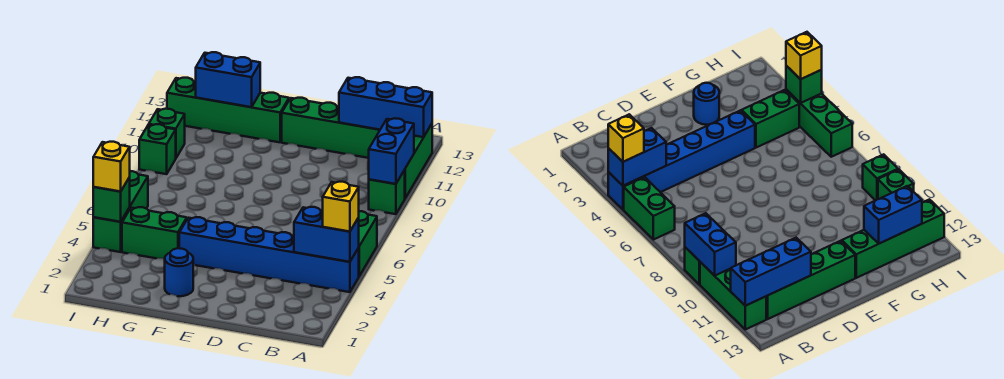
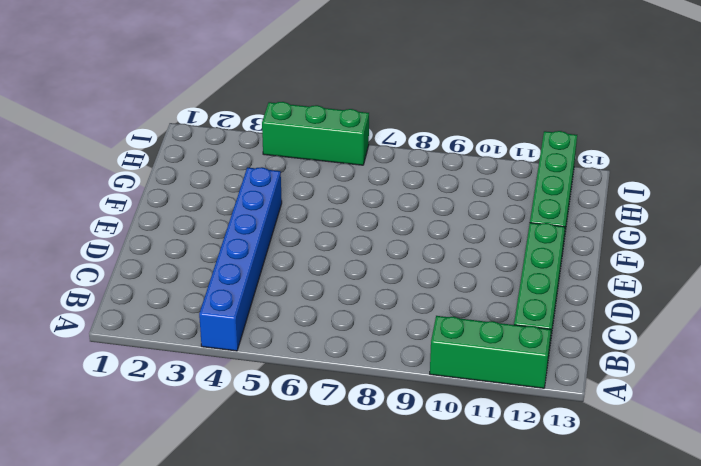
none -> green brick A5:A6 level 1
none -> green brick A9 level 1
none -> blue round brick F2 level 1

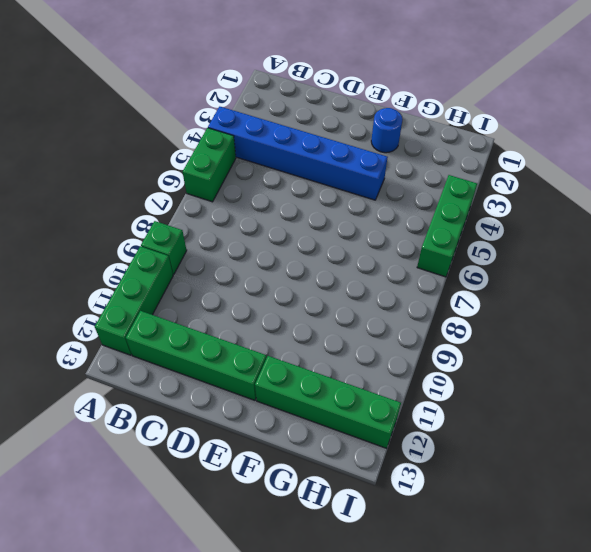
none -> green brick G4:H4 level 1
none -> green brick I9 level 1
none -> green brick I10 level 1

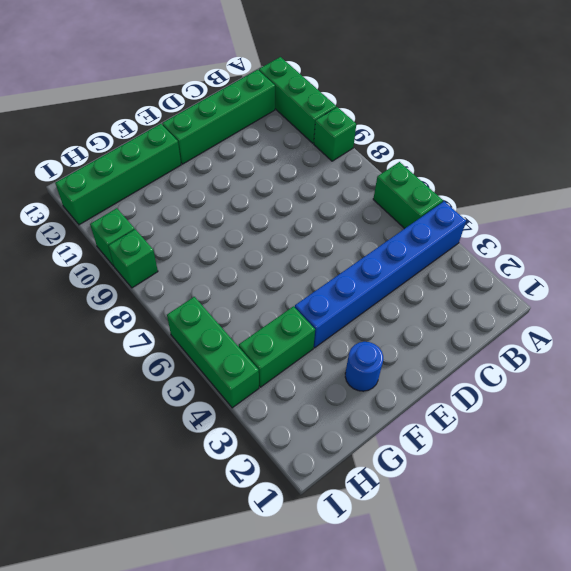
none -> blue brick A4:B4 level 2
none -> blue brick A9:A10 level 2
none -> blue brick A12:C12 level 2

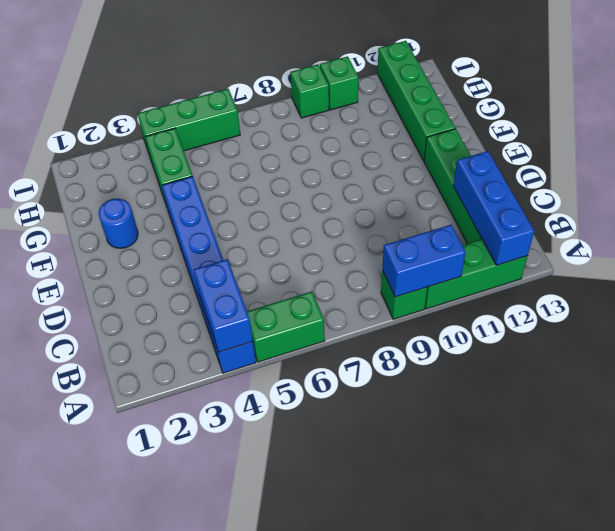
none -> blue brick G12:H12 level 2
none -> green brick I4 level 2
none -> yellow brick A4 level 3

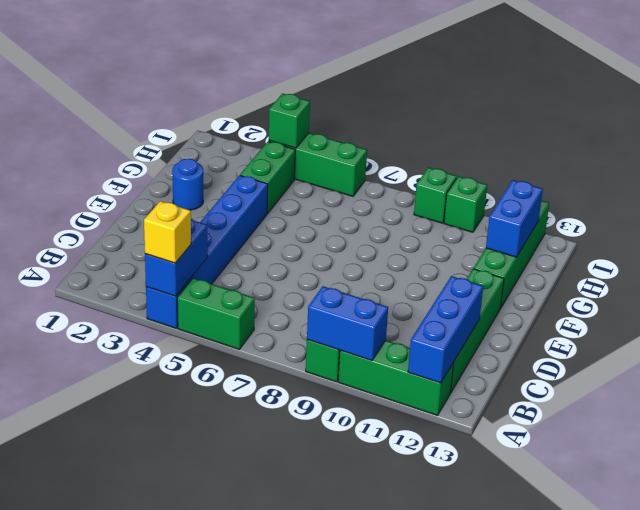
none -> yellow brick I4 level 3

